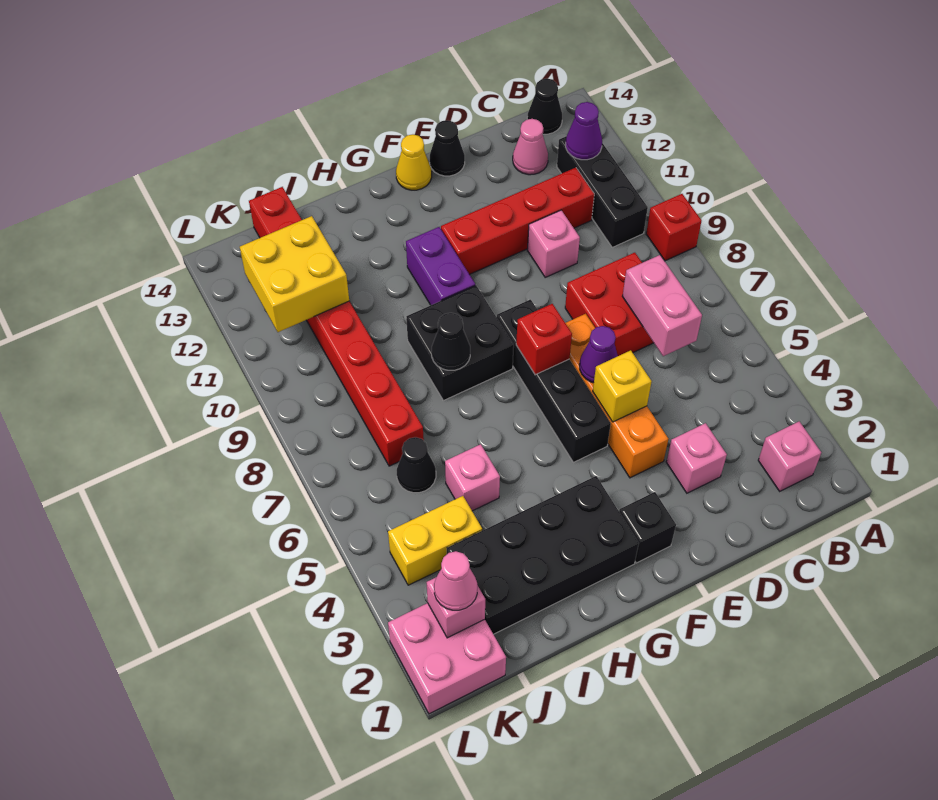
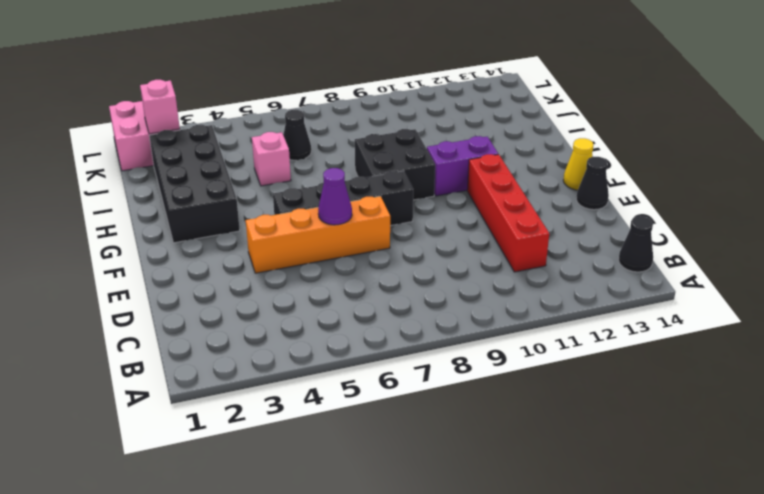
none -> red brick A9 level 1
none -> pink brick B2 level 1
none -> black brick B10:B12 level 1
none -> red brick C7:D8 level 1

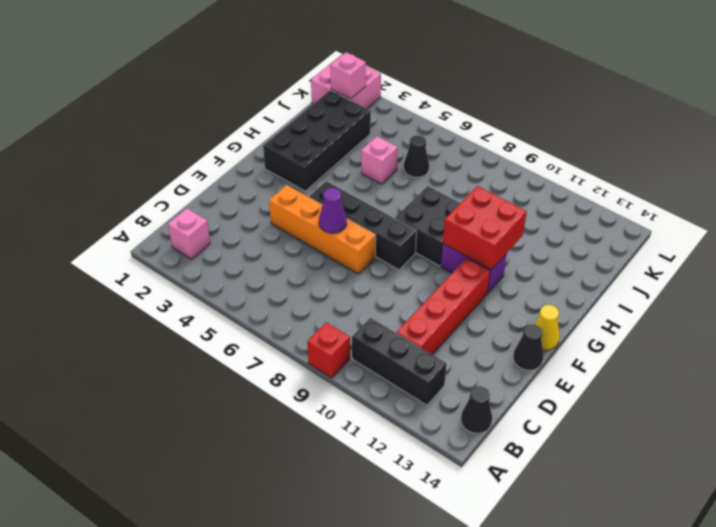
red brick G10:H11 level 2 -> red brick C7:D8 level 1
none -> pink cone C13 level 1
none -> pink brick D3 level 1
none -> pink brick D10 level 1
none -> black brick F2 level 1

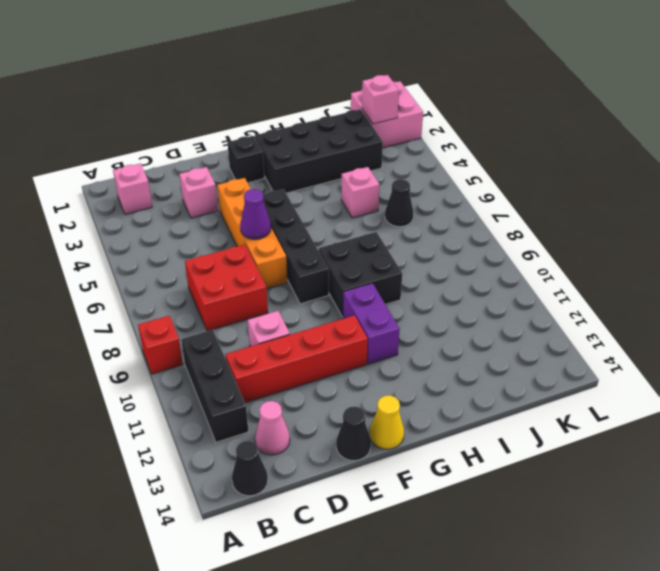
none -> yellow brick J4:K4 level 1
none -> red brick J7:J14 level 1
none -> purple cone B12 level 2
none -> pink brick C6:C7 level 2

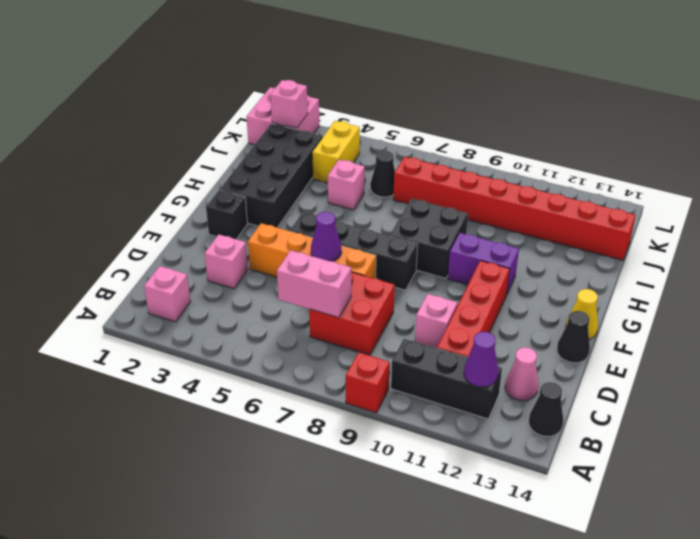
none -> yellow brick E5 level 2
none -> red brick F7 level 2
none -> black cone H8 level 2
none -> yellow brick J11:K12 level 2

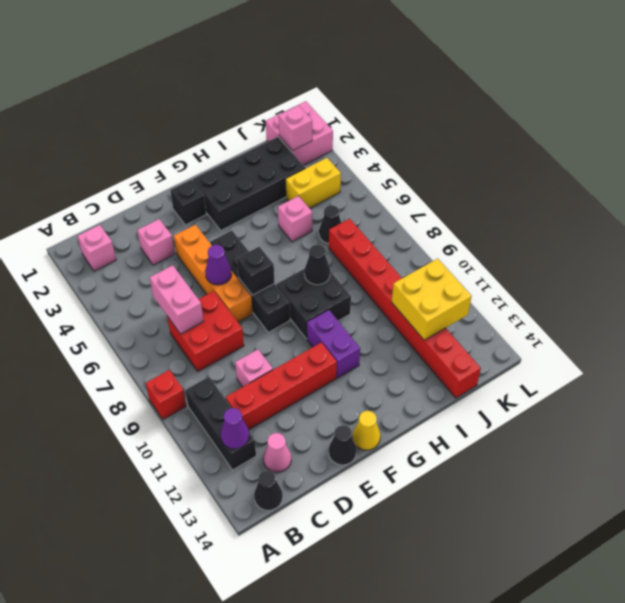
black brick F7 level 2 -> red brick F7 level 2
none -> yellow brick E5 level 2
none -> pink cone K2 level 3

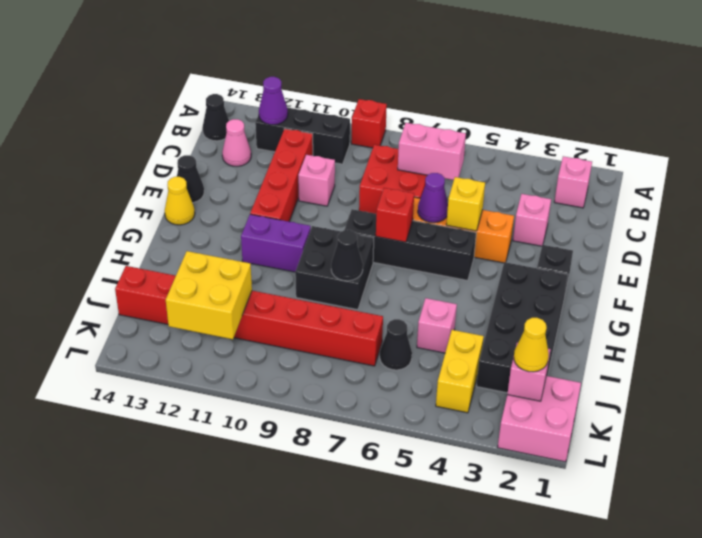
yellow cone K2 level 3 -> pink cone K2 level 3

